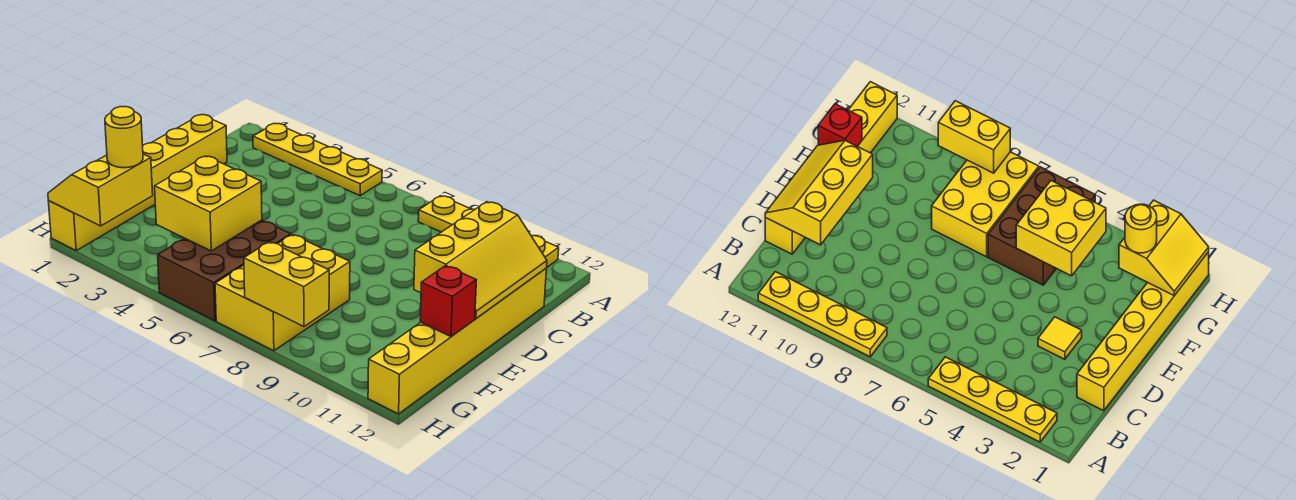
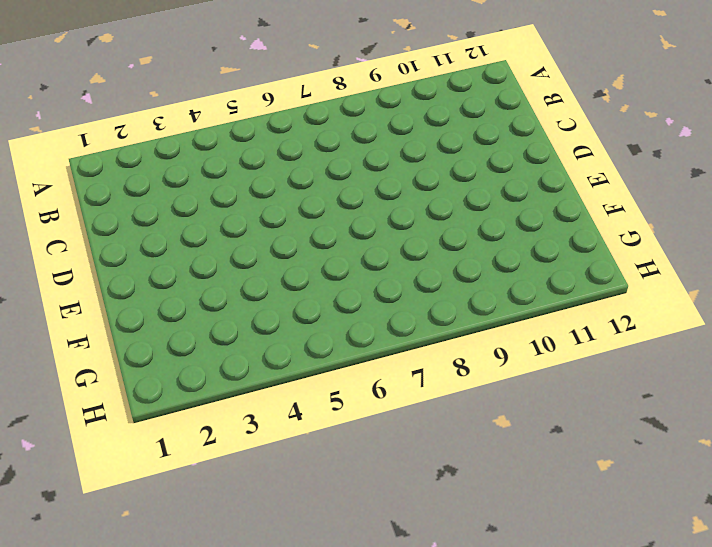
none -> yellow plate A2:A5 level 1
none -> yellow plate A8:A11 level 1
none -> yellow brick C1:H1 level 1

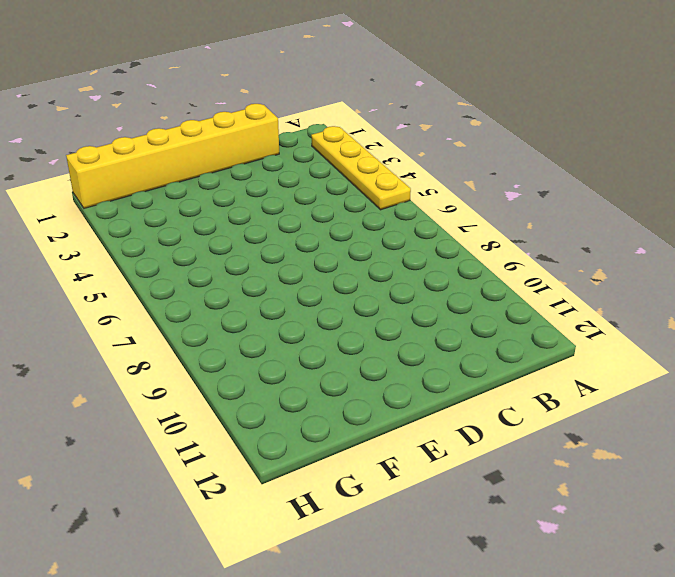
none -> yellow plate A8:A11 level 1
none -> yellow brick C12:H12 level 1
none -> yellow tile D3 level 1

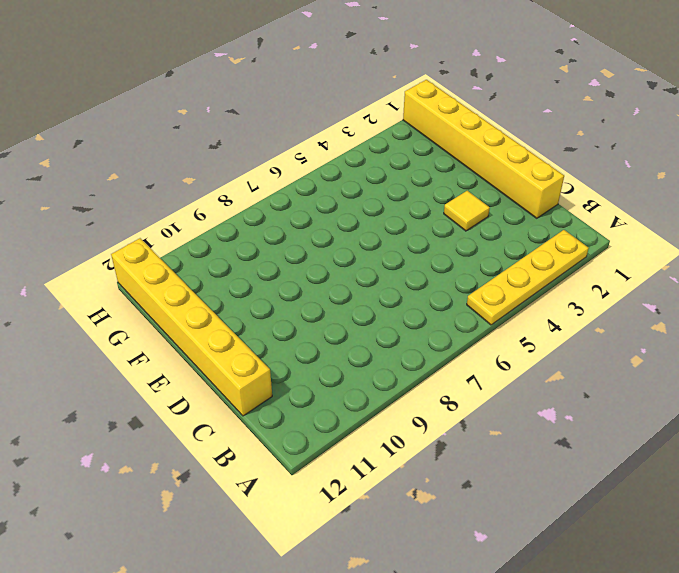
none -> yellow plate A8:A11 level 1
none -> brown brick F5:H6 level 1
none -> yellow brick F7:H8 level 1

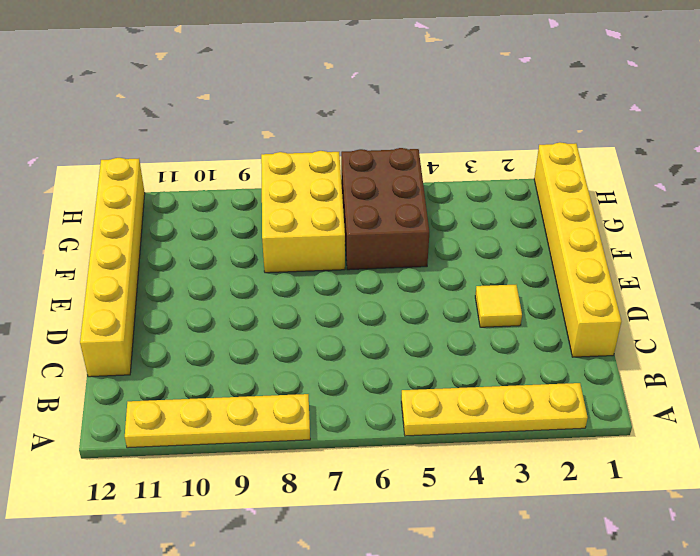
none -> yellow slope C11:E12 level 2 top 11
none -> yellow brick F4:G5 level 2
none -> red brick F12 level 2

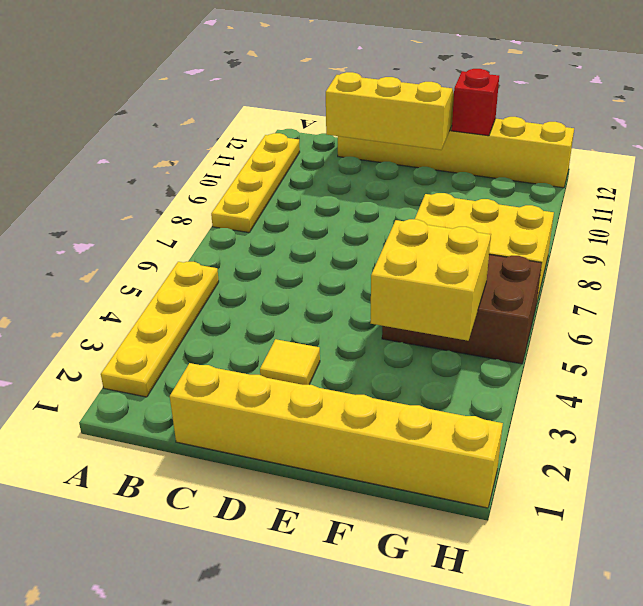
none -> yellow slope G1:H2 level 2 top 2
none -> yellow brick H8:H9 level 2
none -> yellow round brick G2 level 3

